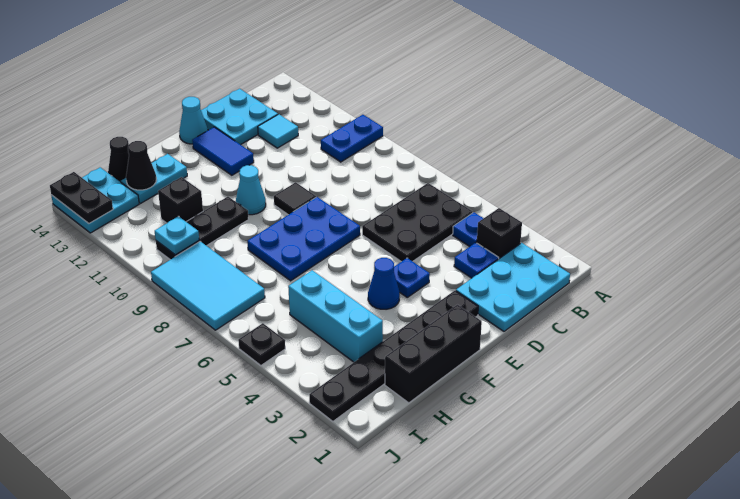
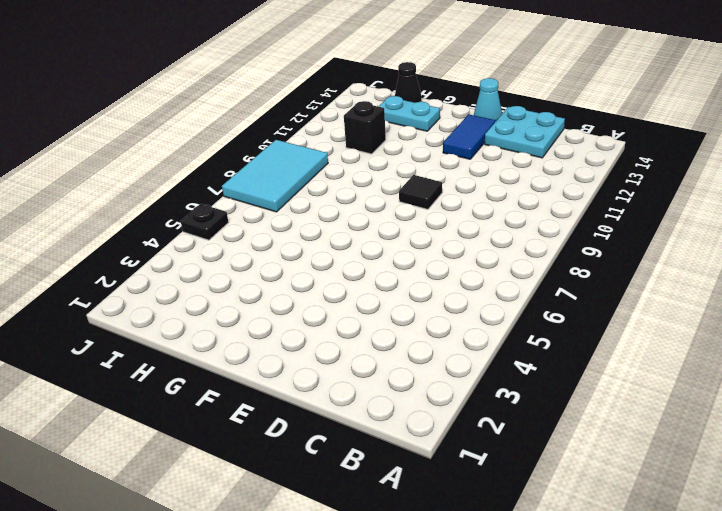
none -> blue plate A10:B10 level 1
none -> cyan plate B1:D2 level 1
none -> black brick B3 level 1

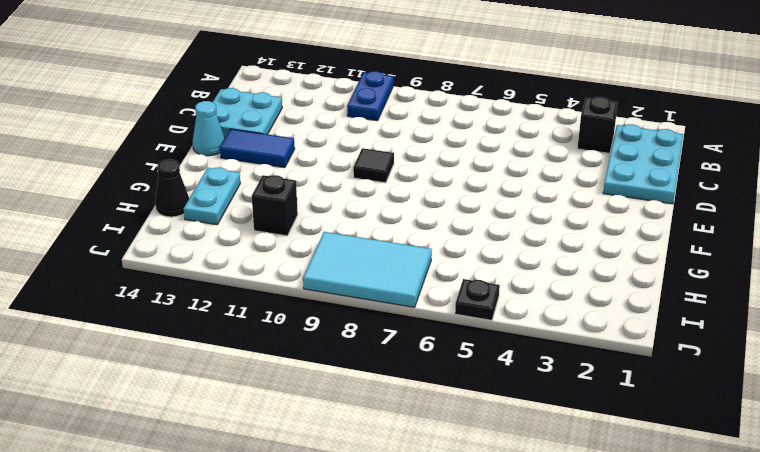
none -> blue plate B4 level 1
none -> black plate B5:D6 level 1
none -> blue plate C3 level 1

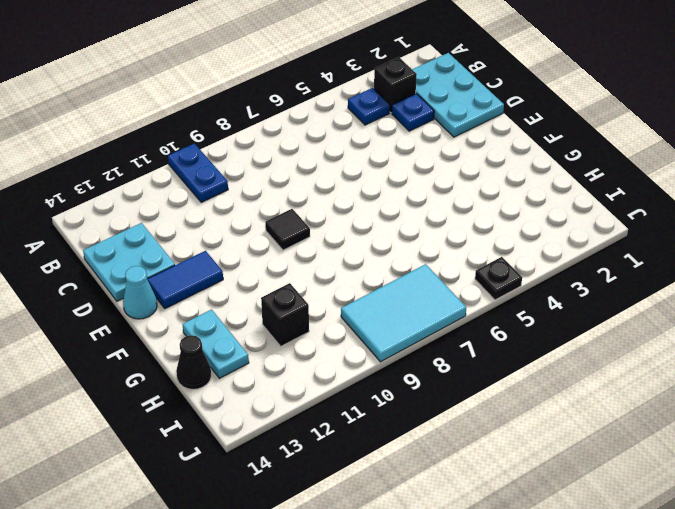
none -> black plate B5:D6 level 1
none -> cyan tile C12 level 1
none -> black plate E2:J2 level 1

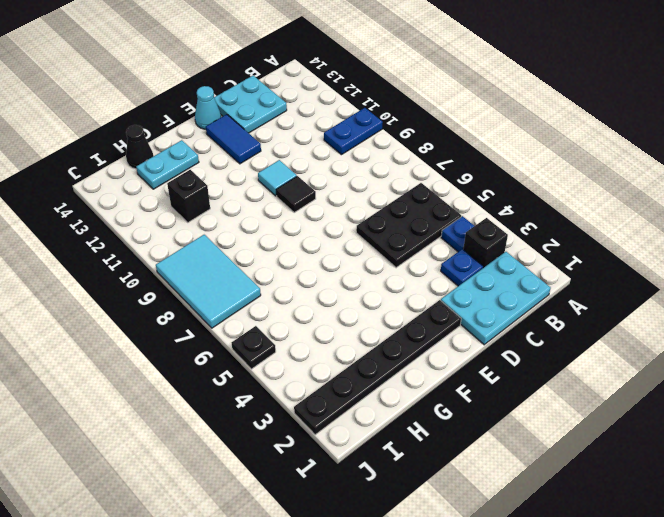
cyan tile E10 level 1 -> cyan tile C12 level 1
none -> blue plate E4 level 1
none -> blue plate E7:G8 level 1
none -> black brick F1:H1 level 1

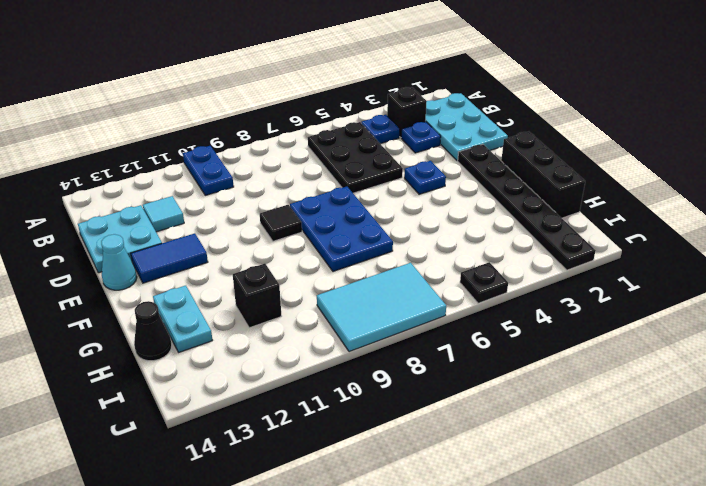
none -> blue cone F4 level 1
none -> cyan cone F10 level 1
none -> black plate G10:I10 level 1

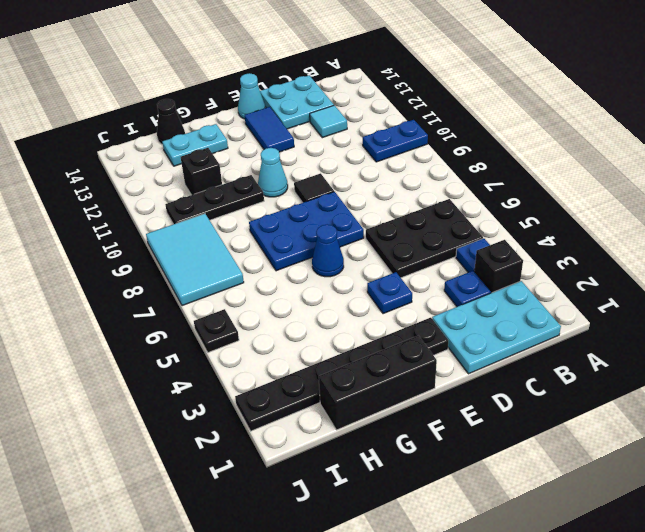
blue cone F6 level 1 -> blue cone F4 level 1
none -> cyan brick H3:H5 level 1
none -> cyan plate I13:J14 level 1
none -> black cone H13 level 2

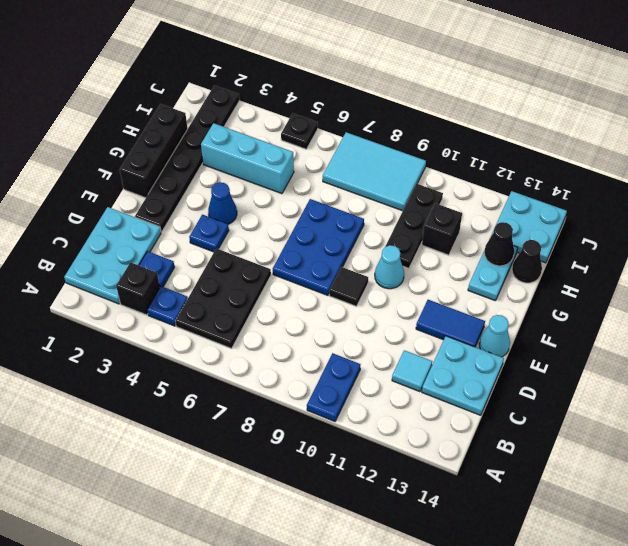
none -> cyan plate I10 level 2
none -> black plate J13:J14 level 2

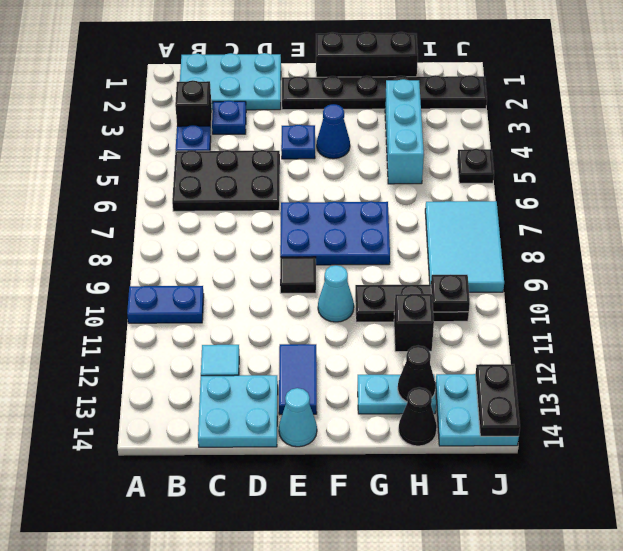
black plate I10 level 2 -> cyan plate I10 level 2

